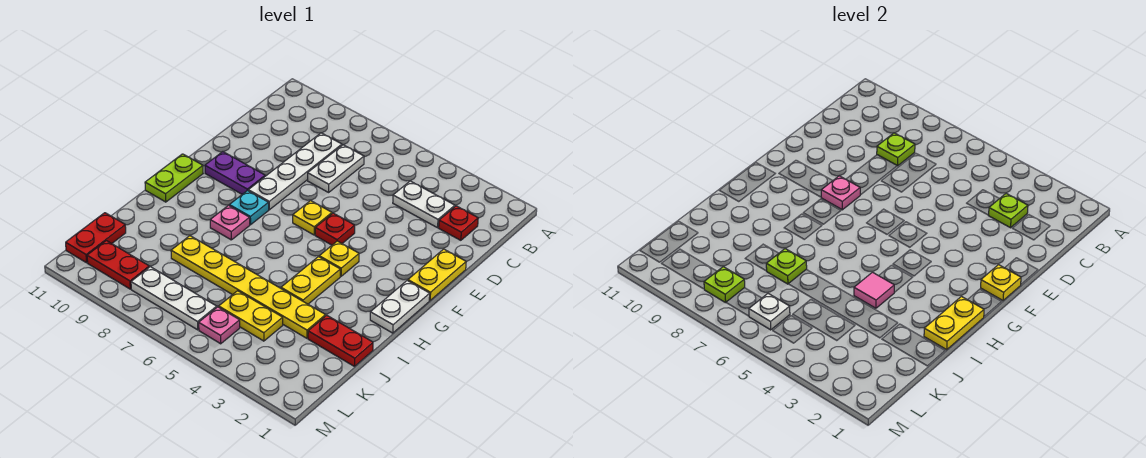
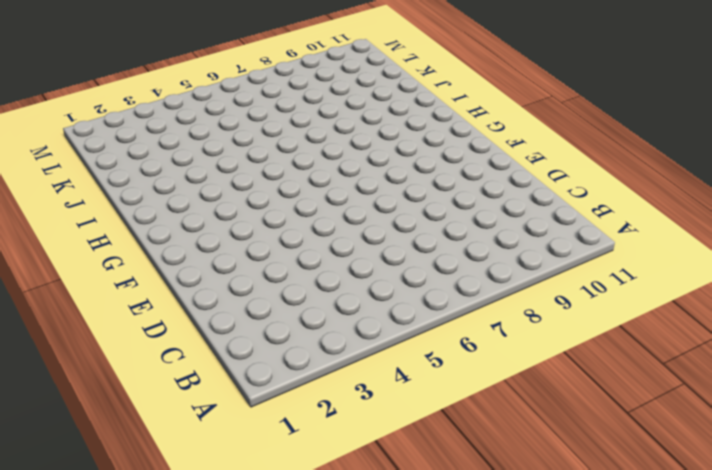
none -> red plate C2 level 1
none -> white plate C3:C4 level 1
none -> white plate C7:D7 level 1
none -> white plate C8:F8 level 1

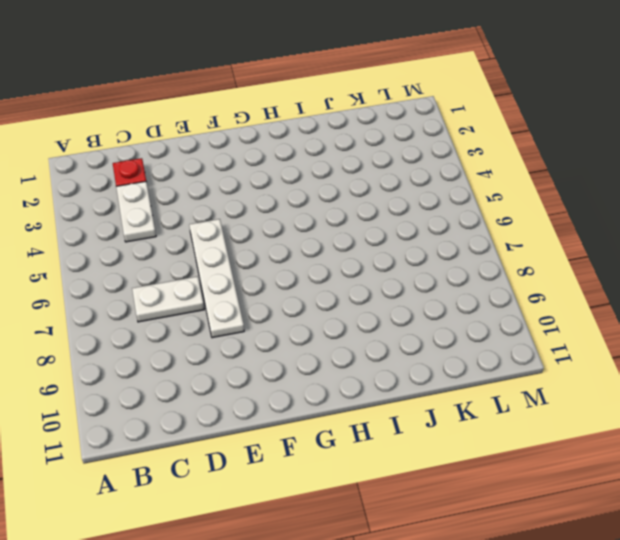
white plate E5:E8 level 1 -> white plate C8:F8 level 1
none -> yellow plate E1:F1 level 1
none -> red plate F5 level 1
none -> yellow plate F6 level 1
none -> purple plate F9:F10 level 1

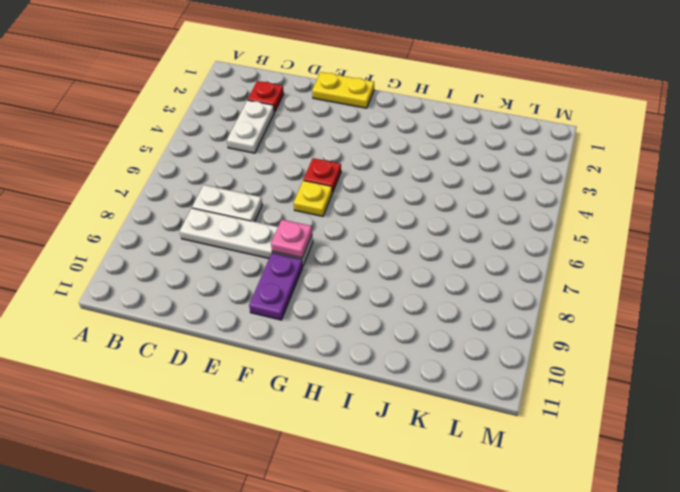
none -> white plate G1:H1 level 1
none -> yellow plate G4 level 1
none -> cyan plate G8 level 1
none -> lime plate G11:H11 level 1

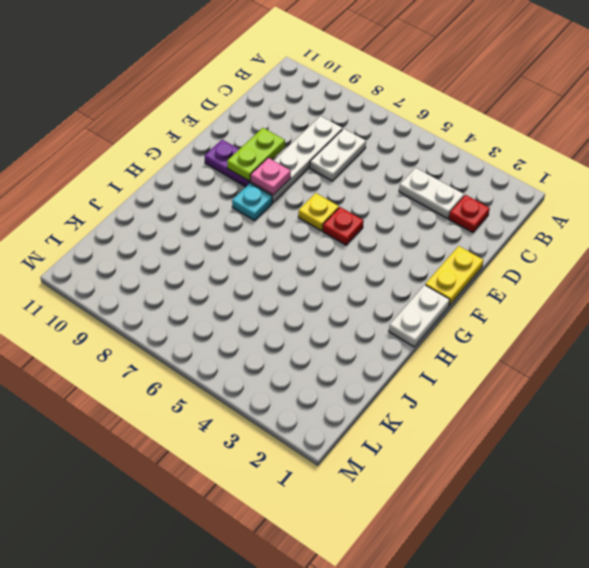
lime plate E9:F9 level 2 -> lime plate G11:H11 level 1
none -> yellow plate G4 level 1
none -> yellow plate H4:I4 level 1
none -> pink plate H8 level 1
none -> red plate J1:J2 level 1

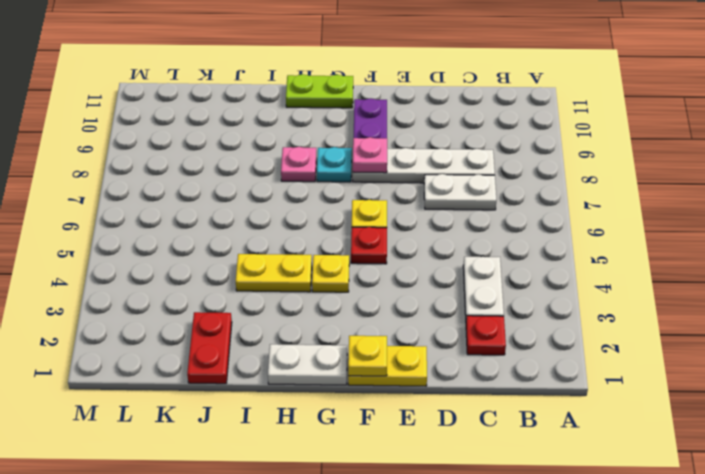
none -> yellow plate J3:J8 level 1
none -> yellow plate K4:K5 level 1
none -> red plate K11:L11 level 1
none -> pink plate L5 level 1

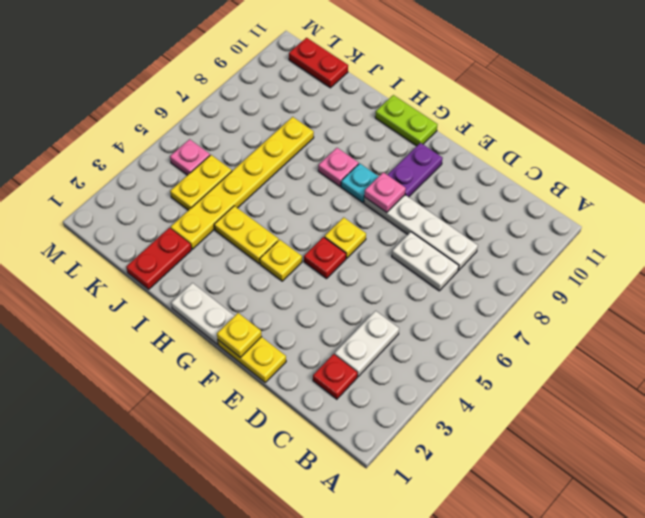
none -> white plate L6:L8 level 1
none -> red plate L9:L10 level 1
none -> lime plate C3 level 2
none -> lime plate C8 level 2

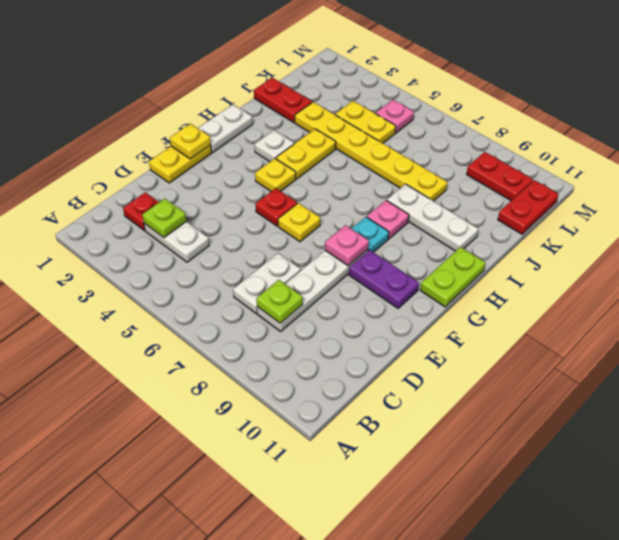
white plate H3 level 1 -> white plate L6 level 2
white plate I8:I10 level 1 -> white plate L6:L8 level 1
none -> yellow plate H1:I1 level 2
none -> pink tile I4 level 2
none -> lime plate J7 level 2
none -> lime plate L8 level 2

